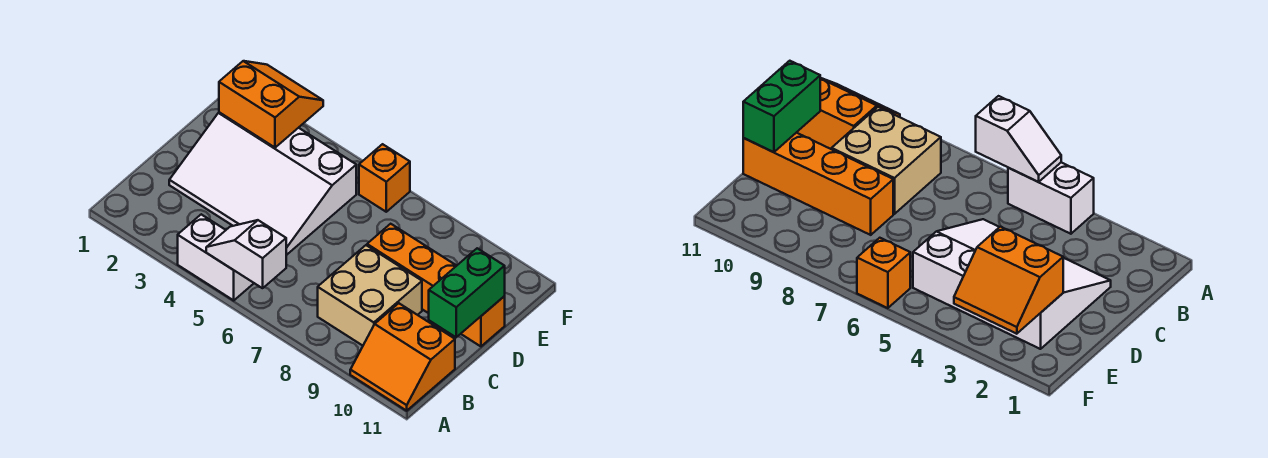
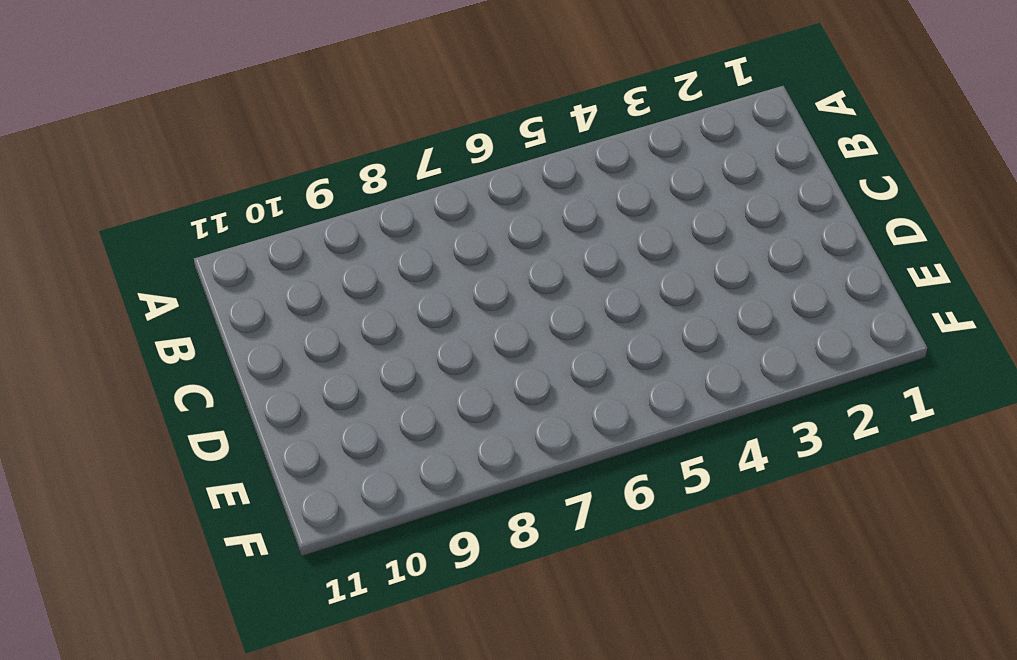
none -> white brick A4:A5 level 1
none -> orange slope A10:B11 level 1 top B

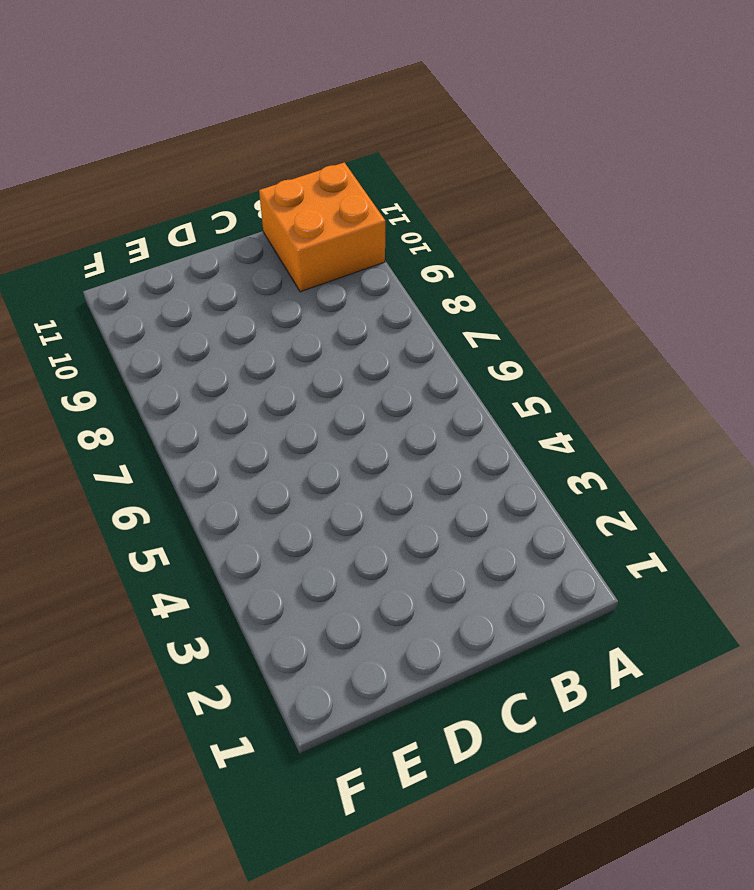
orange brick A10:B11 level 1 -> orange slope A10:B11 level 1 top B
none -> white brick A4:A5 level 1
none -> tan brick B8:C9 level 1

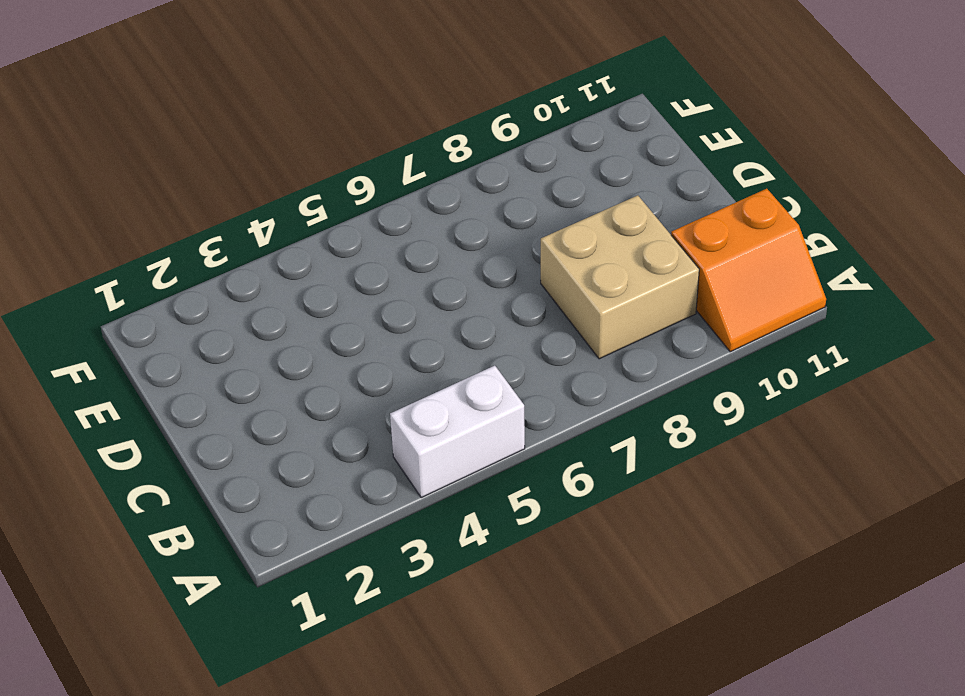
none -> white slope C2:E5 level 1 top E
none -> orange brick D8:D11 level 1

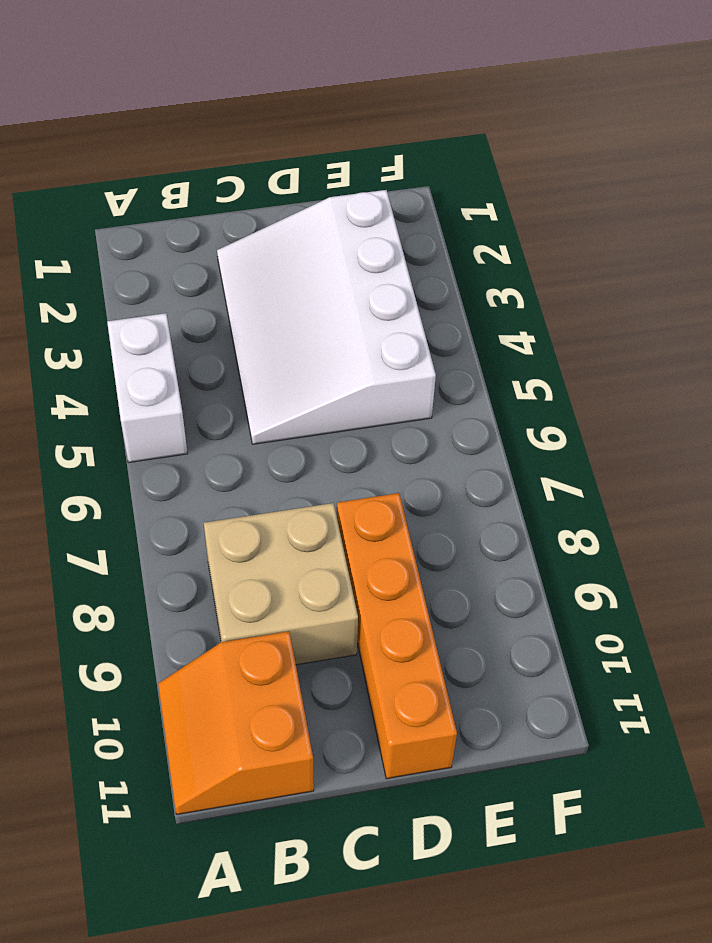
none -> orange brick F6 level 1
none -> white slope A5:A6 level 2 top 6

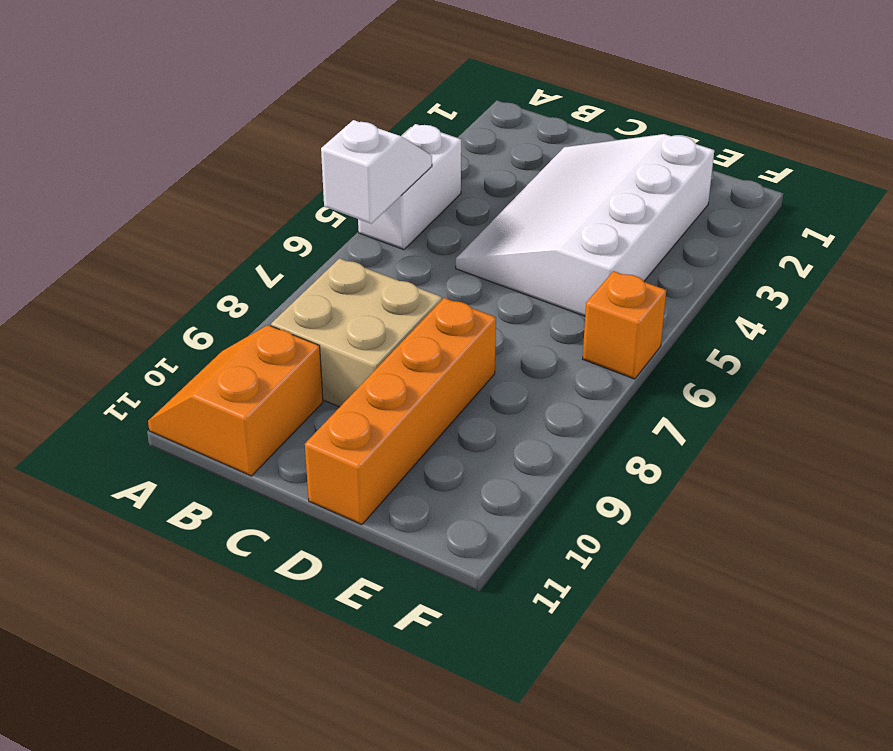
none -> green brick C11:D11 level 2
none -> orange slope E2:F3 level 2 top E

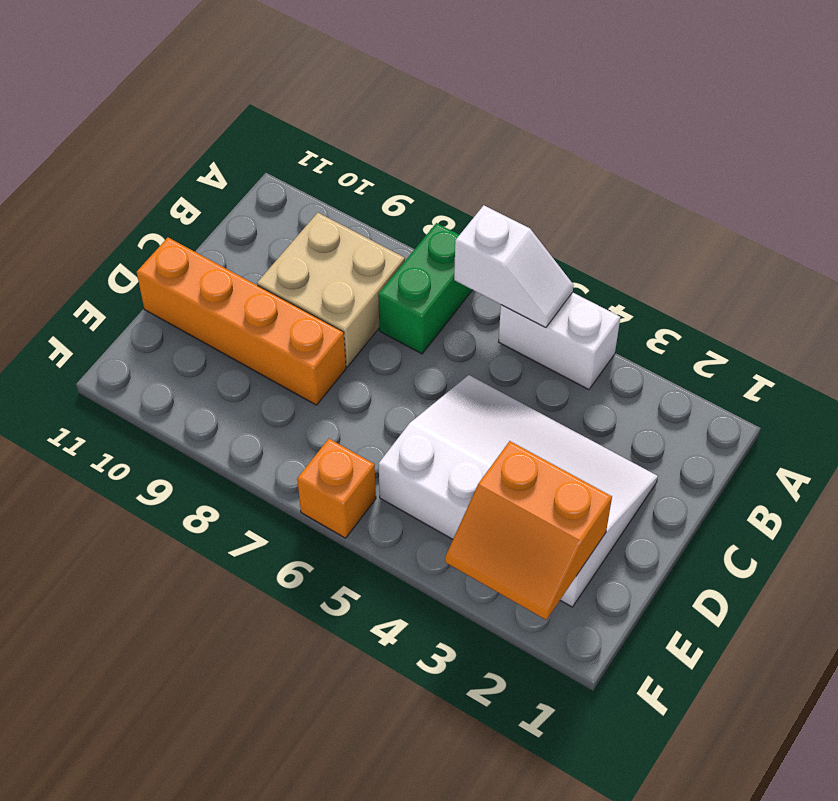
green brick A7:B7 level 1 -> green brick C11:D11 level 2
none -> orange slope A10:B11 level 1 top B

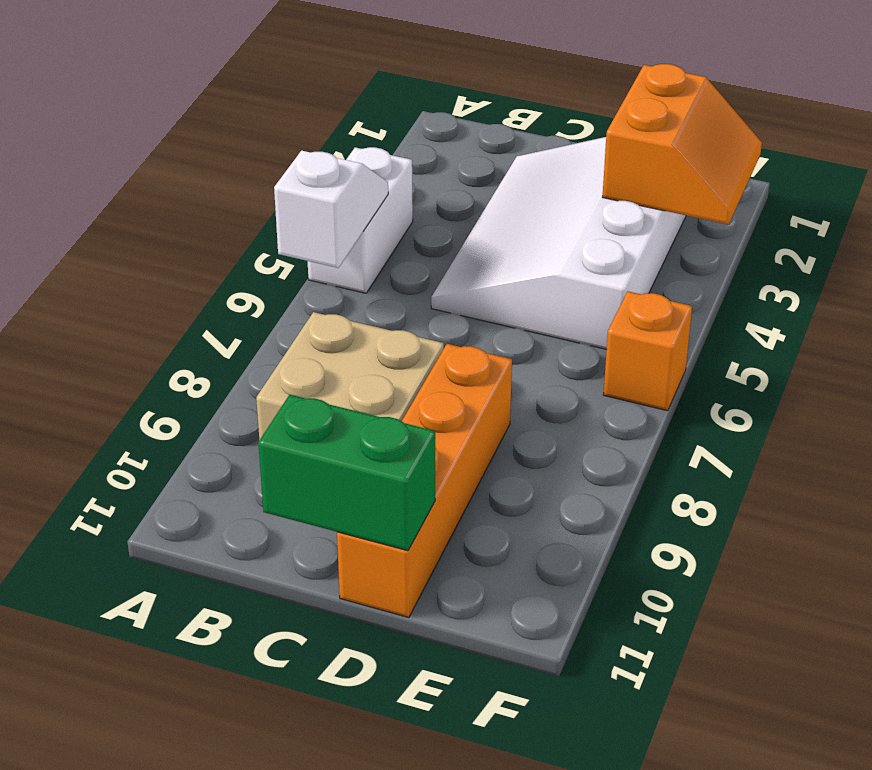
none -> orange slope A10:B11 level 1 top B

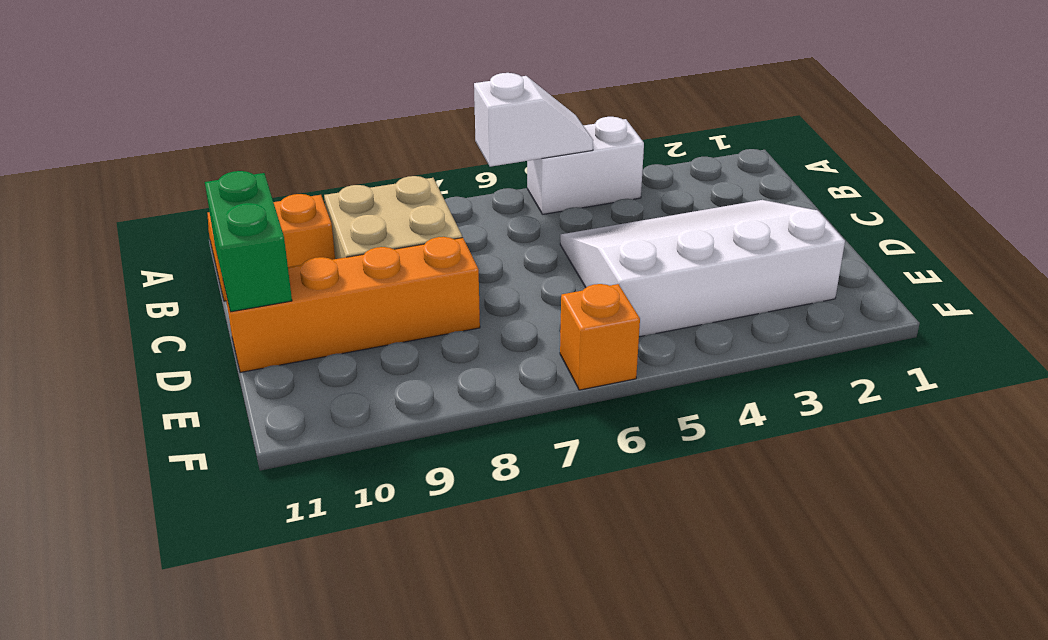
none -> orange slope E2:F3 level 2 top E

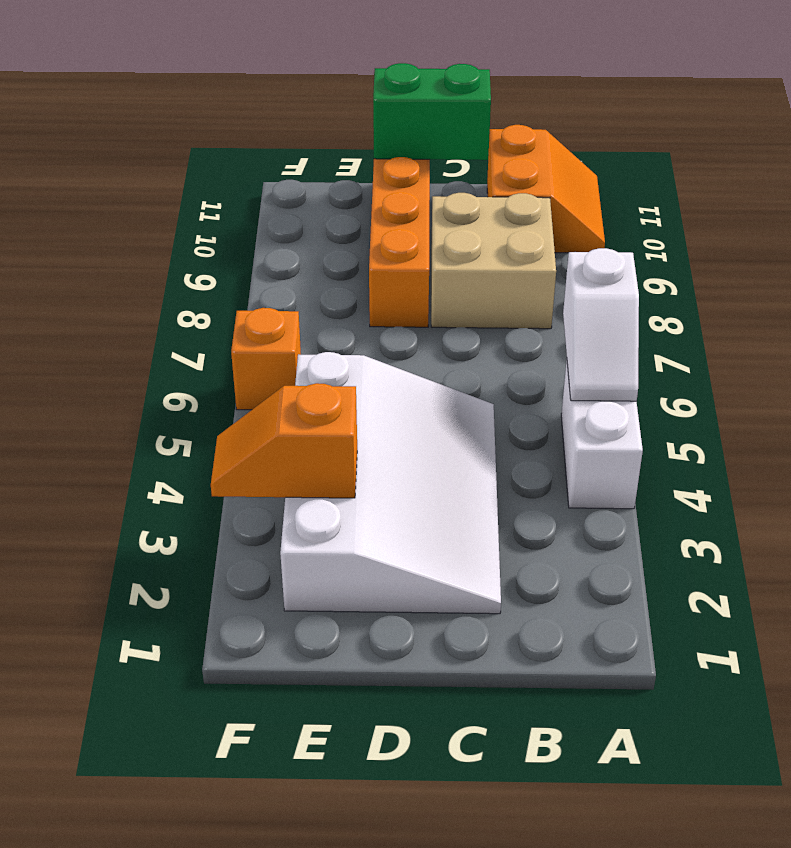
orange slope E3:F3 level 2 top E -> orange slope E2:F3 level 2 top E

